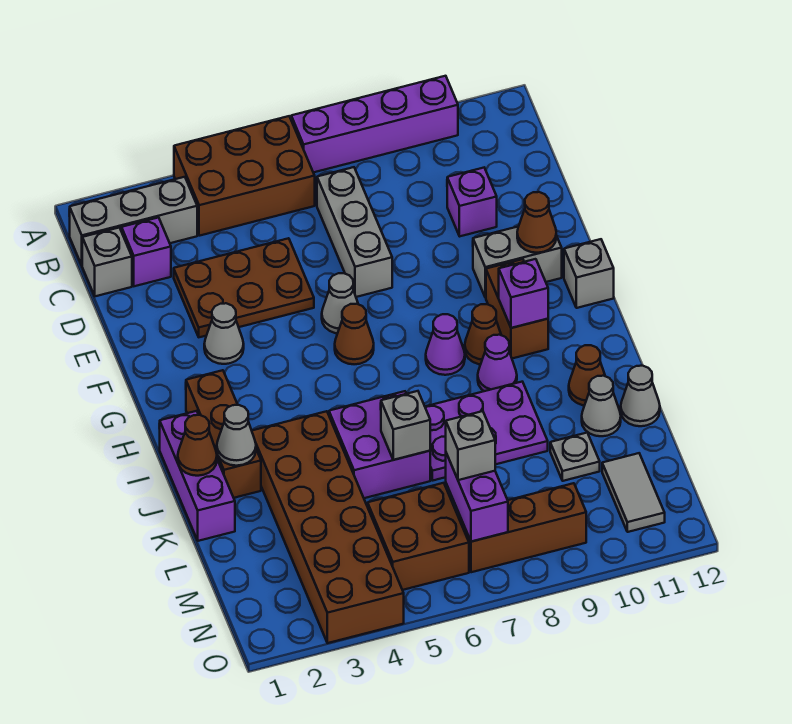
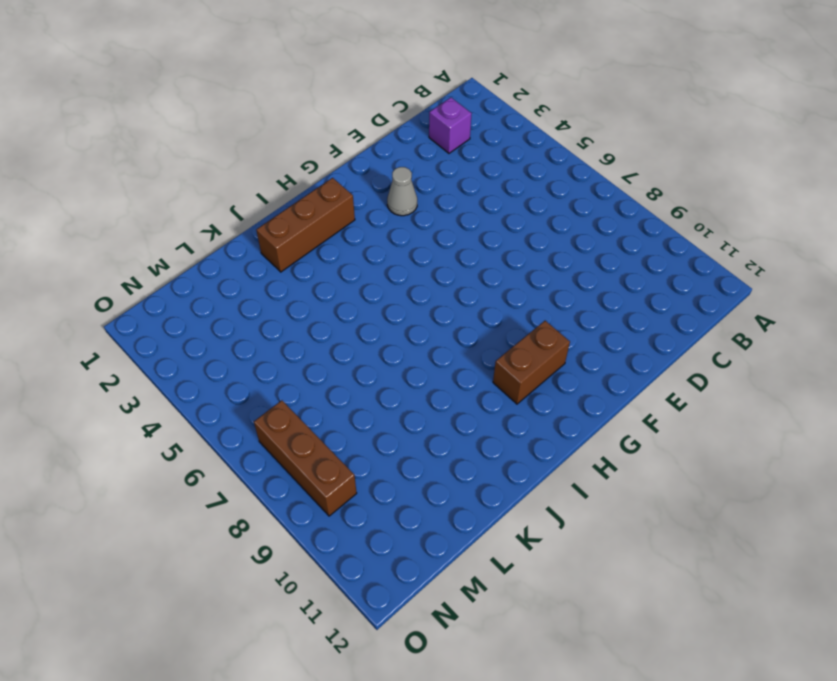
none -> brown brick A4:B6 level 1
none -> purple brick A7:A10 level 1
none -> grey brick B1:B3 level 1
none -> grey brick C1 level 1

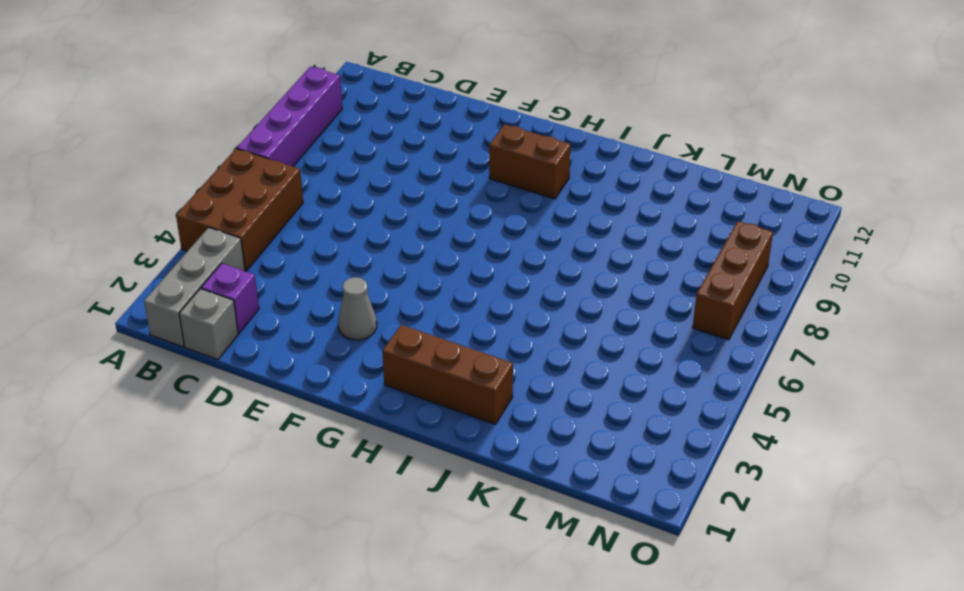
none -> grey brick C7:E7 level 1
none -> brown plate D3:E5 level 1
none -> purple brick D10 level 1
none -> grey cone F6 level 1

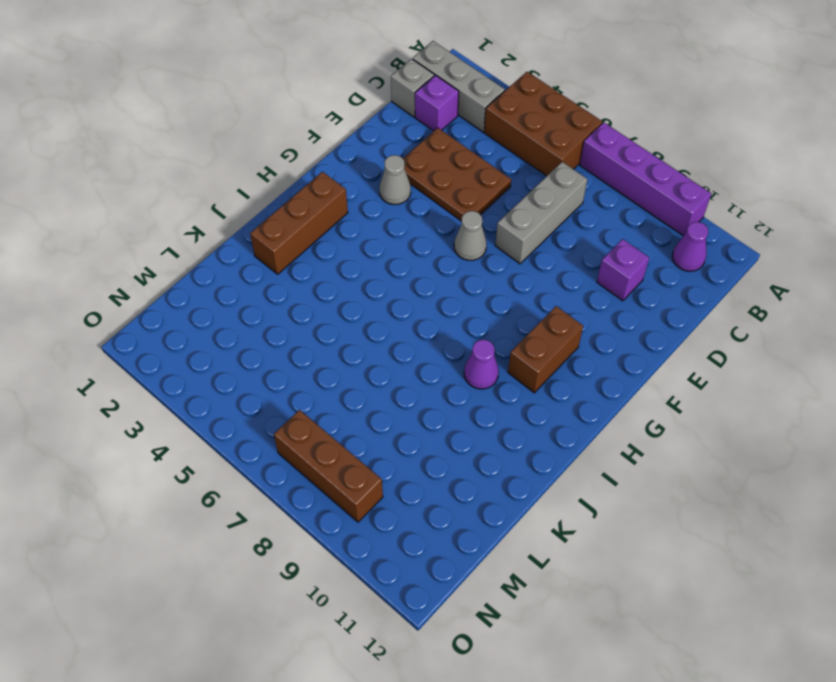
purple cone B11 level 1 -> purple cone H8 level 1
none -> grey brick F10:F11 level 1
none -> brown cone G6 level 1
none -> grey brick G12 level 1
none -> brown cone H9 level 1

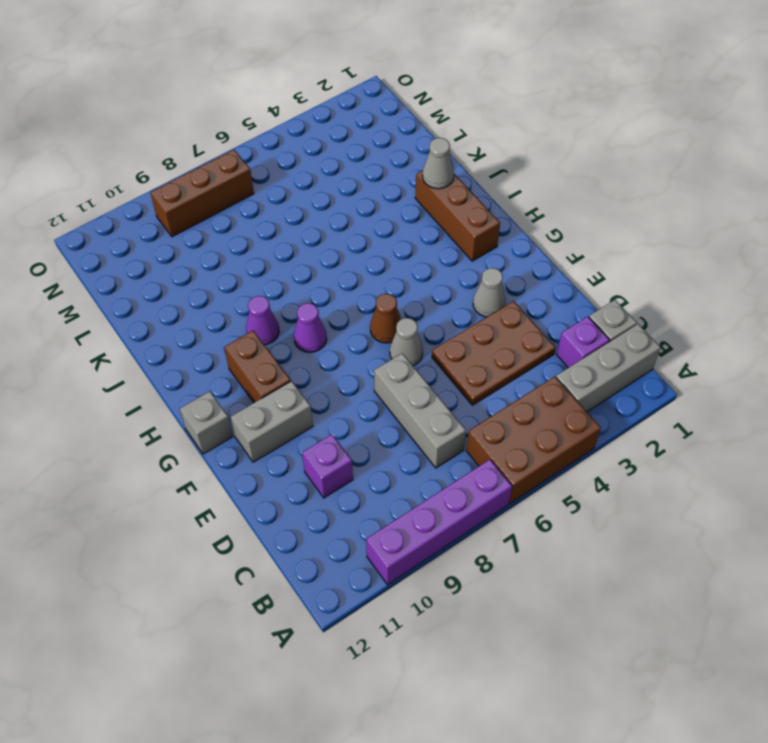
none -> brown cone H9 level 1
none -> purple brick I1:K1 level 1
none -> brown brick J3:O4 level 1
none -> purple brick J5:K6 level 1

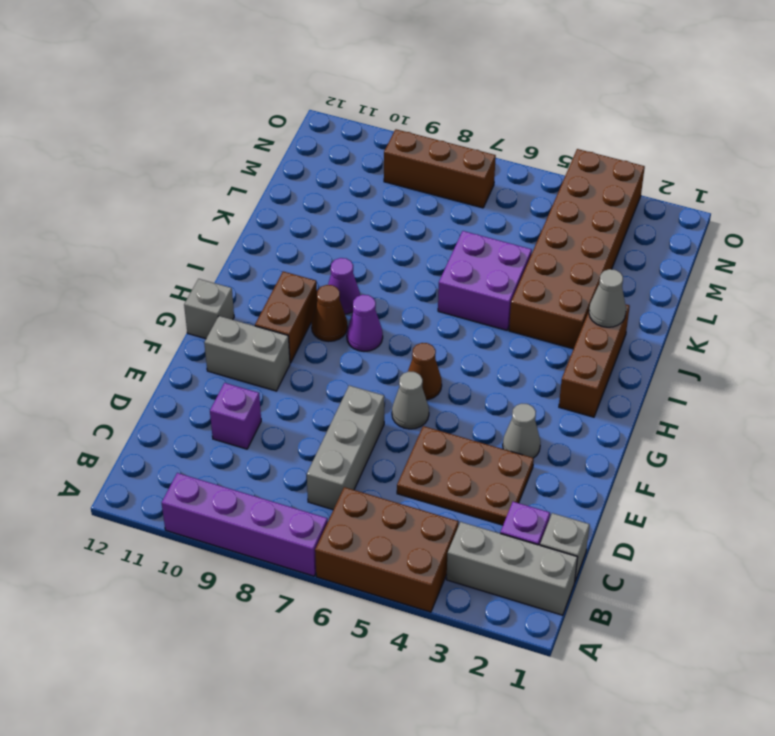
none -> purple brick I1:K1 level 1
none -> purple plate J7:K9 level 1
none -> brown cone J11 level 1
none -> grey cone K11 level 1

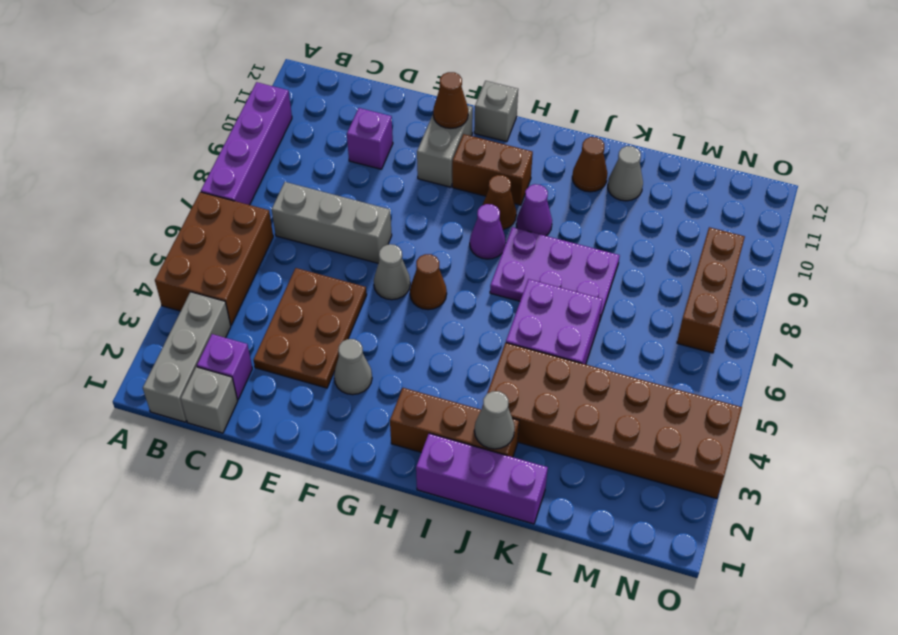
purple plate I7:K8 level 1 -> purple plate J7:K9 level 1
none -> grey cone K12 level 1
none -> grey plate L10 level 1
none -> brown brick M5:N6 level 1
none -> grey tile M11:N11 level 1

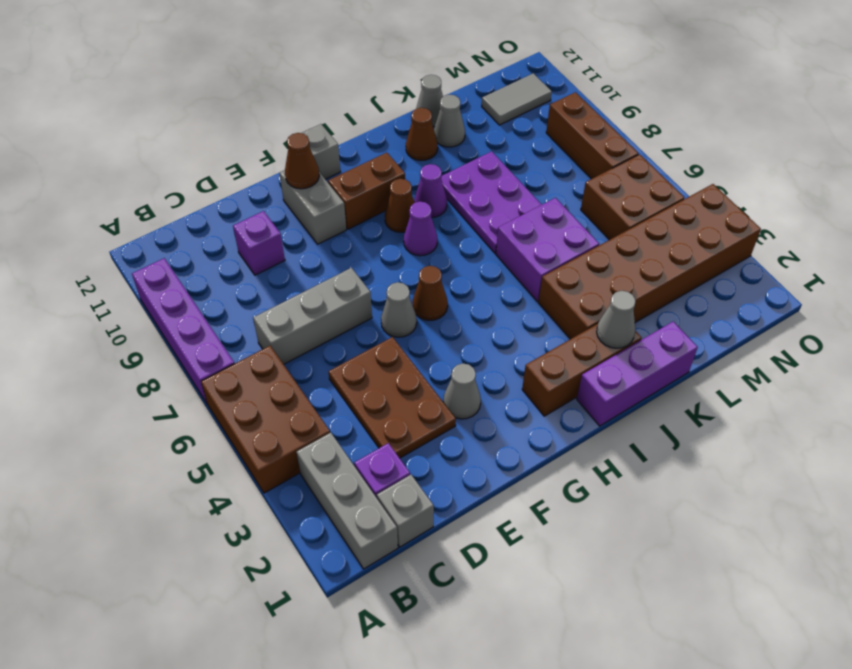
none -> grey plate L10 level 1
none -> purple brick H10 level 2
none -> brown cone J1 level 2
none -> grey brick K6 level 2

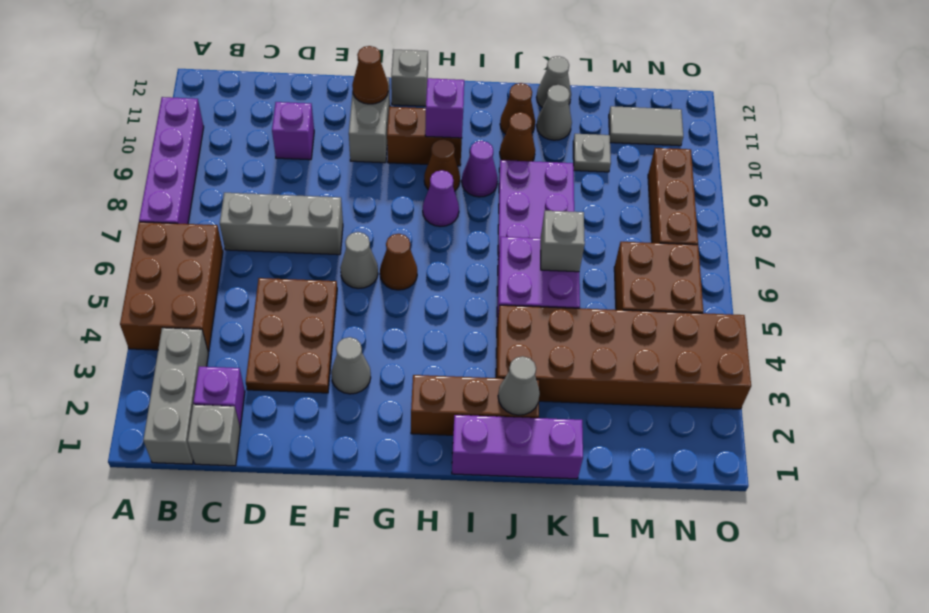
brown cone J10 level 1 -> brown cone J1 level 2
none -> purple brick M7:N7 level 2
none -> grey brick M7 level 3

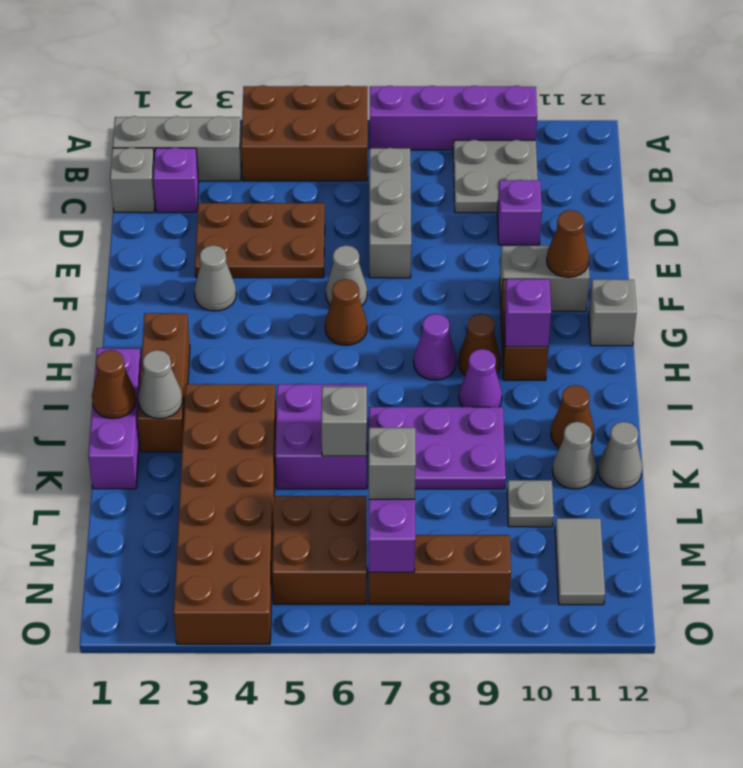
grey plate B9:C10 level 1 -> none

